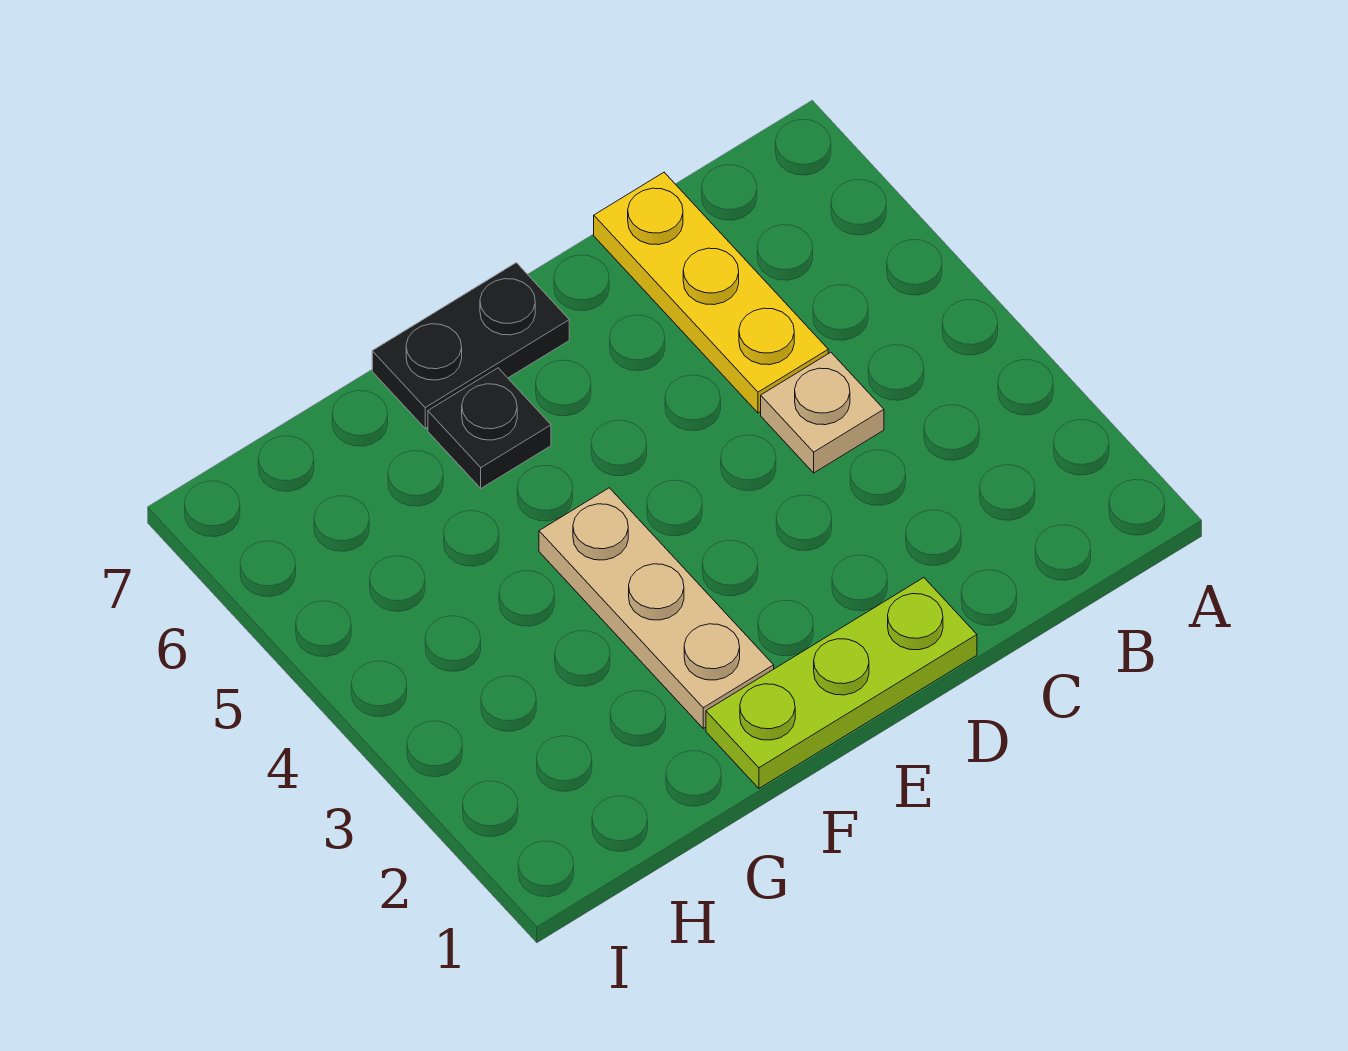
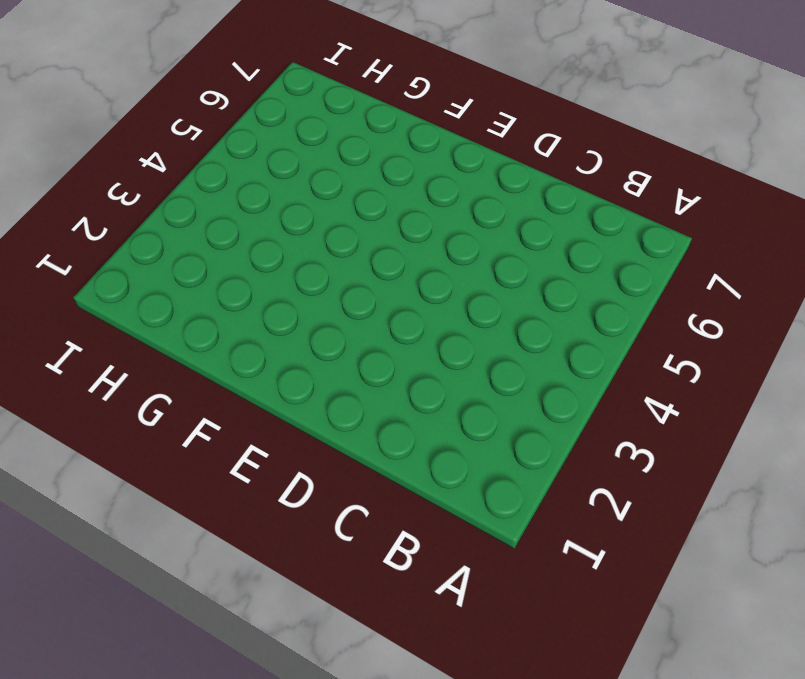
none -> tan plate C4 level 1
none -> yellow plate C5:C7 level 1

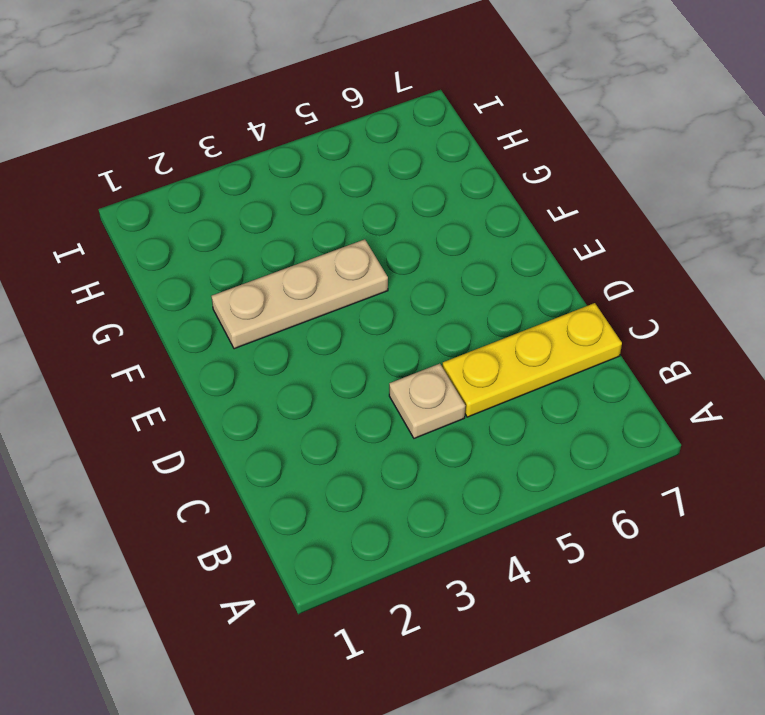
none -> lime plate D1:F1 level 1
none -> black plate E7:F7 level 1

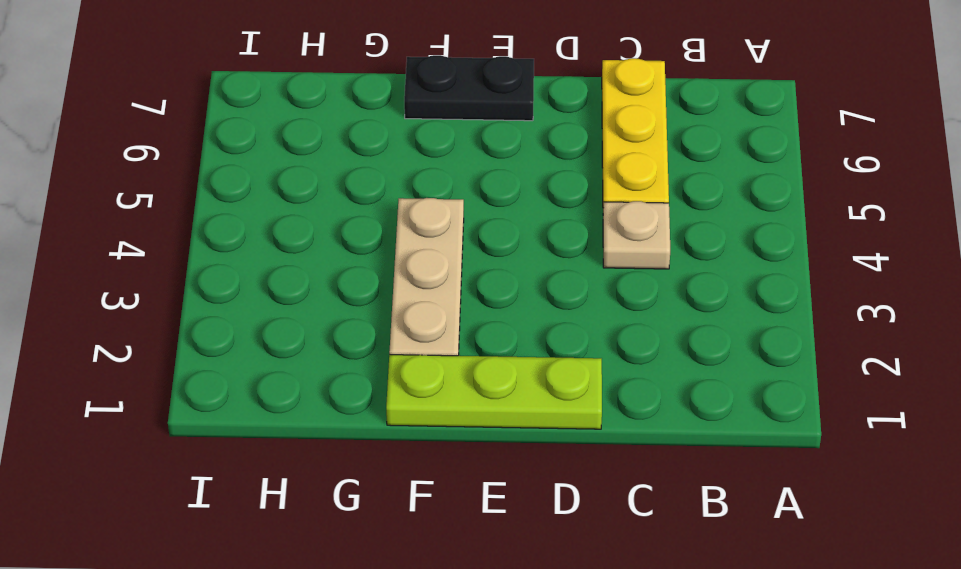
none -> black plate F6 level 1

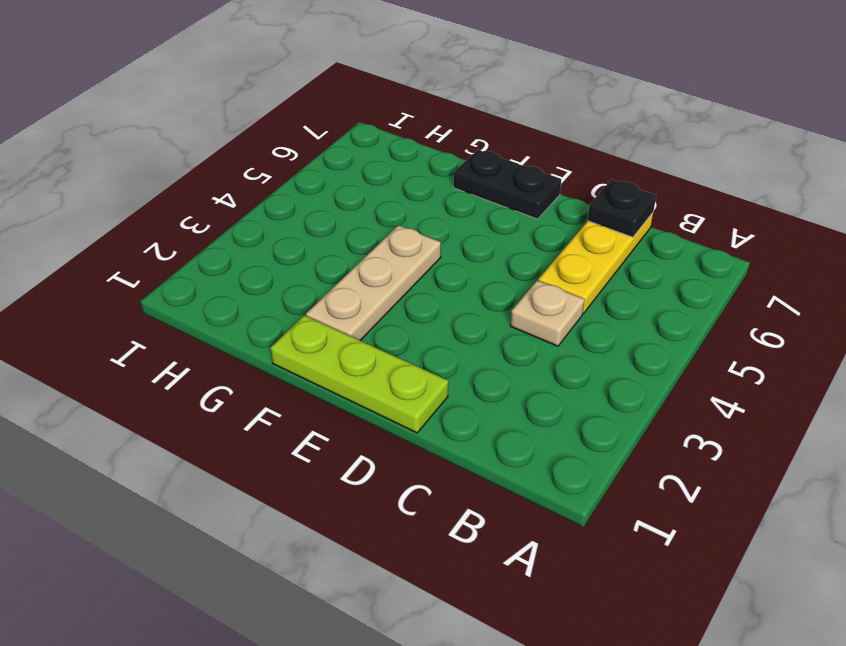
black plate C7 level 2 -> black plate F6 level 1

